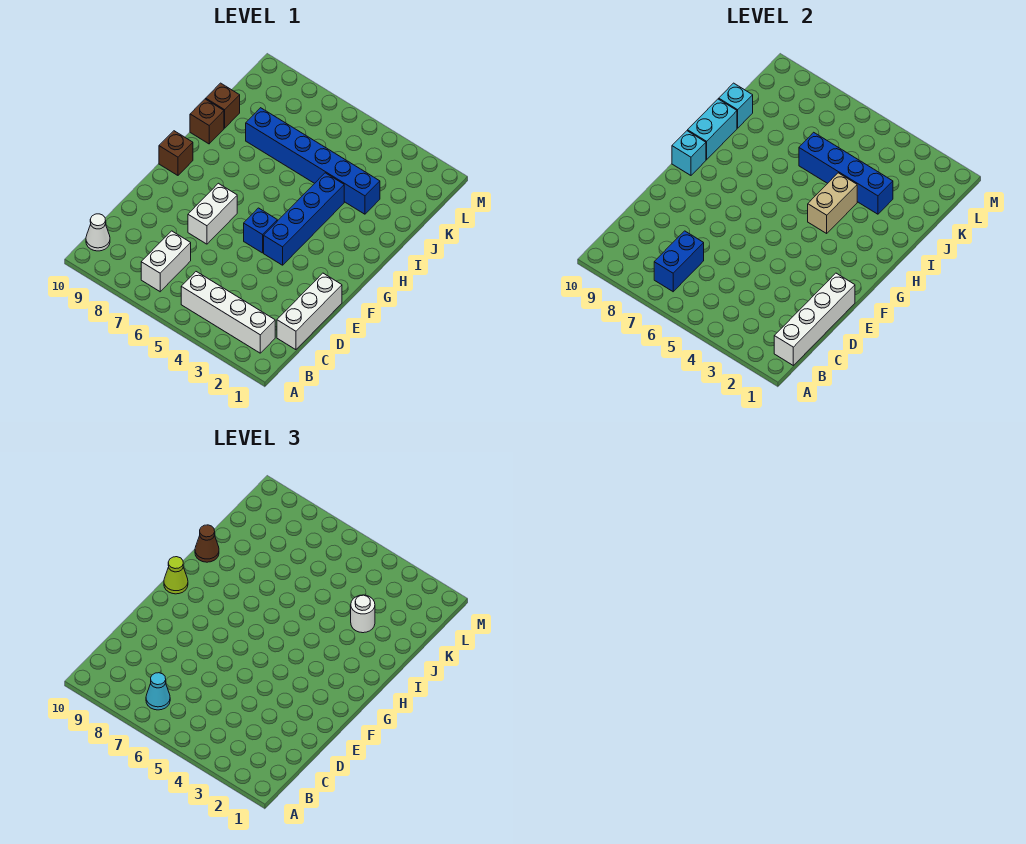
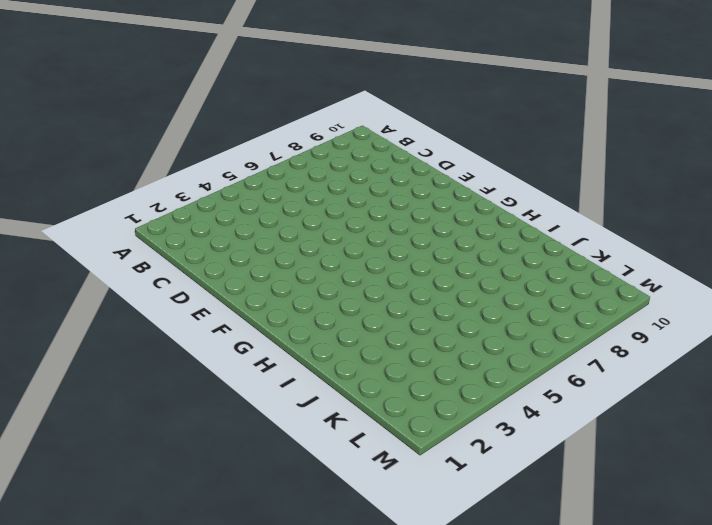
none -> white brick B2:B5 level 1
none -> white brick B7:C7 level 1
none -> white cone B10 level 1

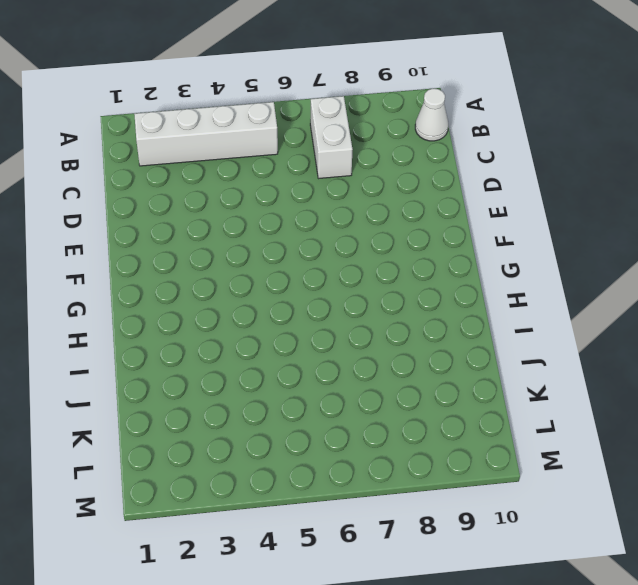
none -> white brick C1:E1 level 1
none -> white brick E7:F7 level 1
none -> blue brick F4:I4 level 1

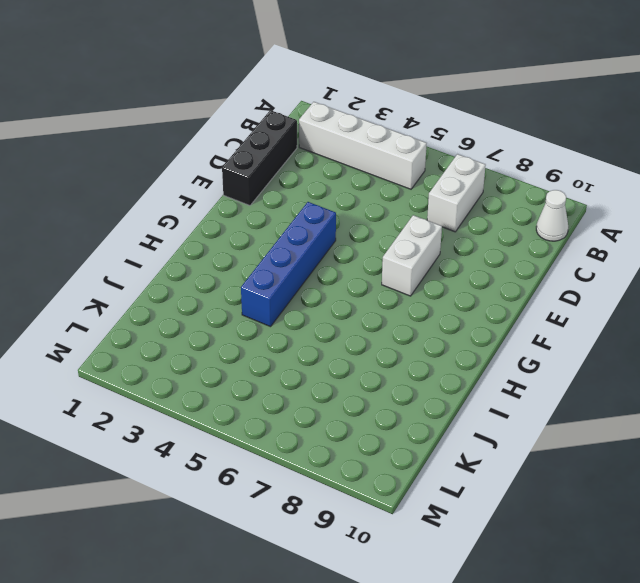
black brick C1:E1 level 1 -> white brick C1:E1 level 1
none -> blue brick F5 level 1
none -> brown brick G10 level 1
none -> brown brick I10 level 1

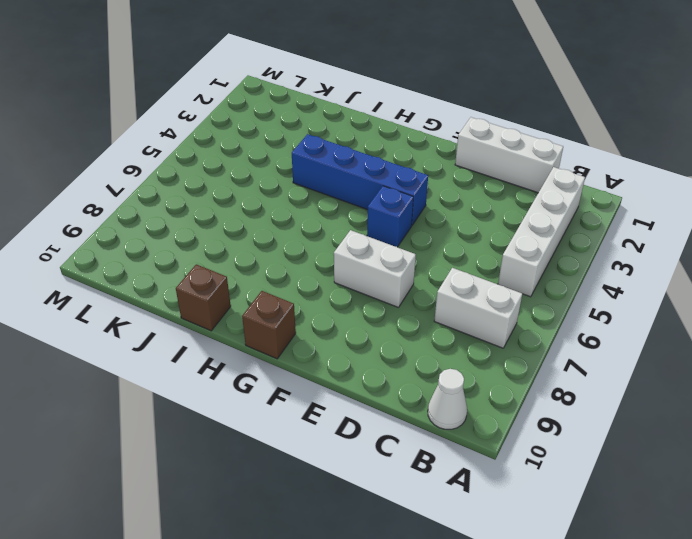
none -> blue brick J3:J8 level 1
none -> brown brick J10 level 1
none -> white brick B1:E1 level 2

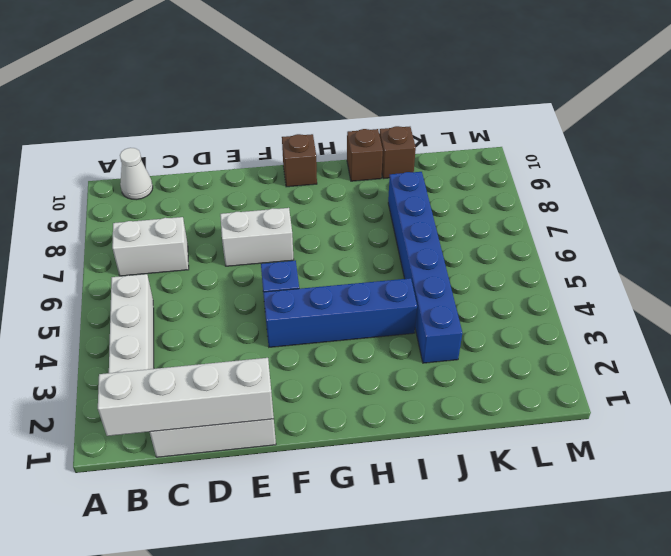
none -> blue brick B7:C7 level 2
none -> cyan brick G10 level 2
none -> tan brick H4:I4 level 2

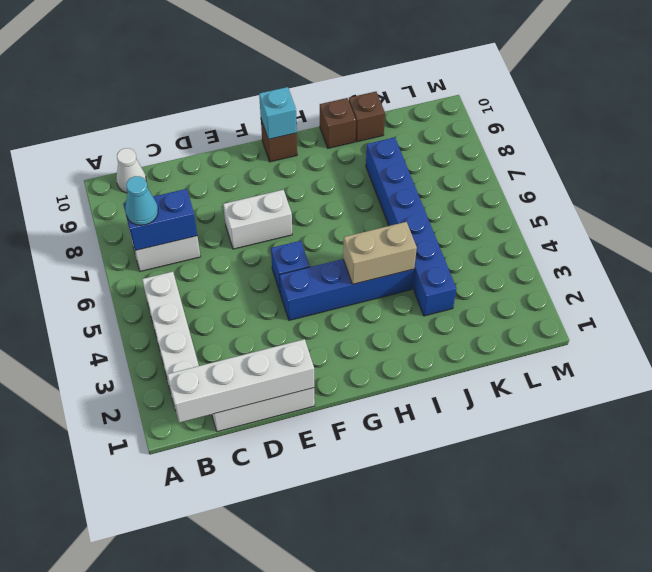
none -> cyan brick H10:I10 level 2
none -> blue brick J3:J6 level 2
none -> cyan brick J10 level 2

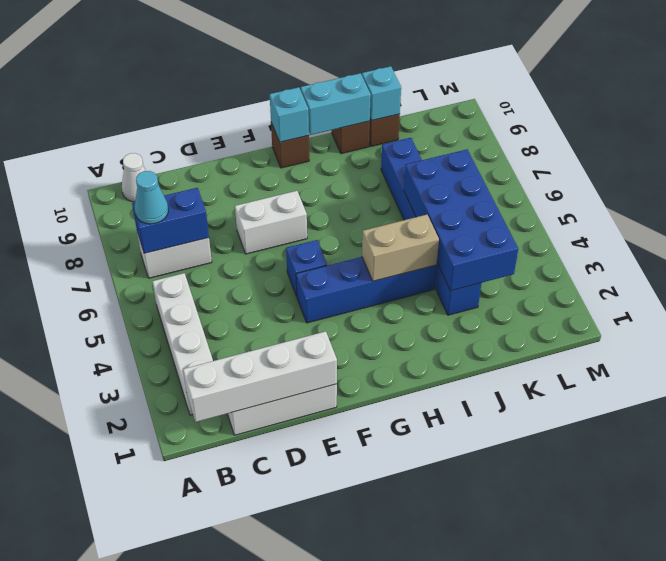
blue brick J3:K6 level 2 -> blue brick J3:J6 level 2
none -> lime cone G10 level 3
none -> brown cone I10 level 3
none -> white round brick J3 level 3

